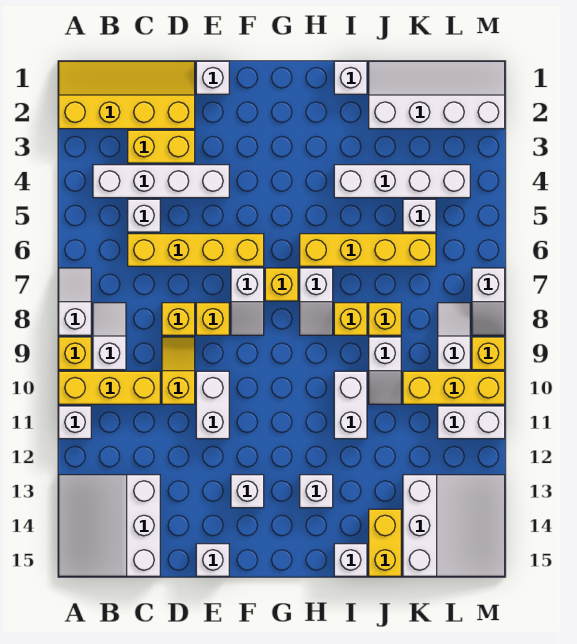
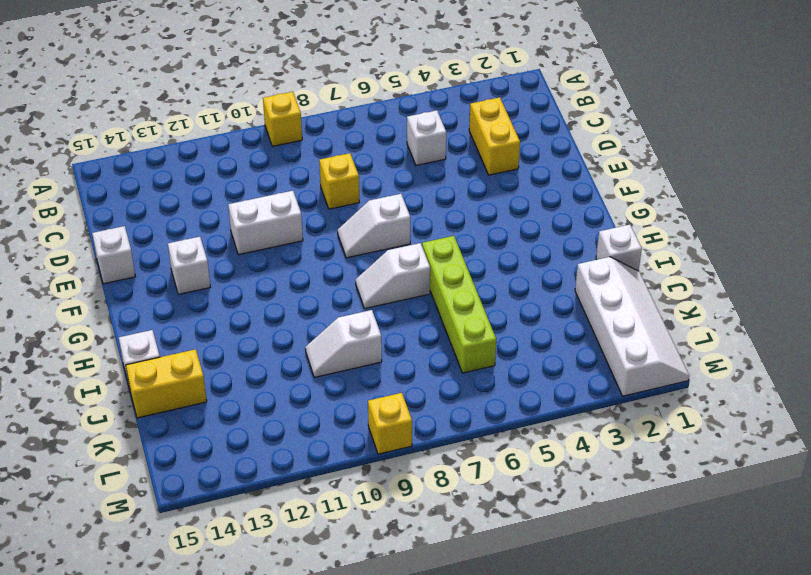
lime brick H6:K6 level 1 -> yellow brick H6:K6 level 1
none -> yellow slope A1:D2 level 1 top 2
none -> white slope A7:A8 level 1 top 8
none -> yellow brick A10:C10 level 1
none -> white brick A11 level 1

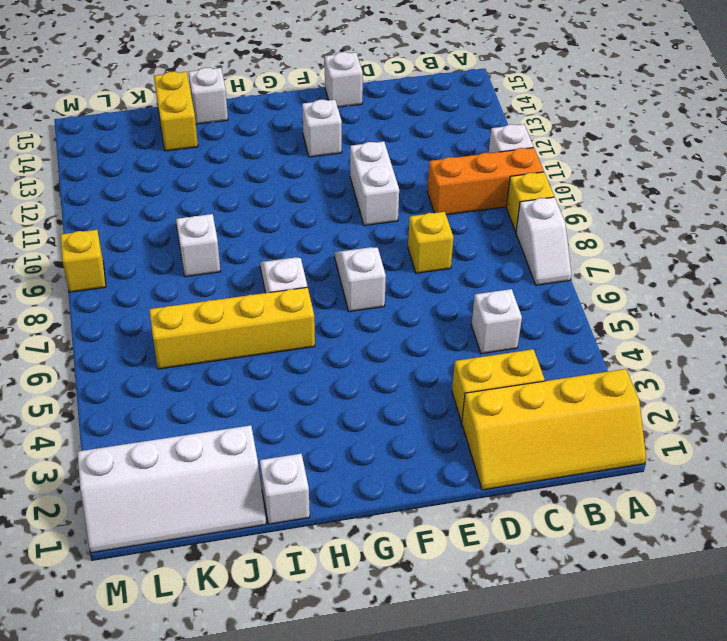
orange brick A10:C10 level 1 -> yellow brick A10:C10 level 1
none -> white slope A13:C15 level 1 top C
none -> white brick B4:E4 level 1
none -> white slope B8:B9 level 1 top 9
none -> yellow brick C6:F6 level 1

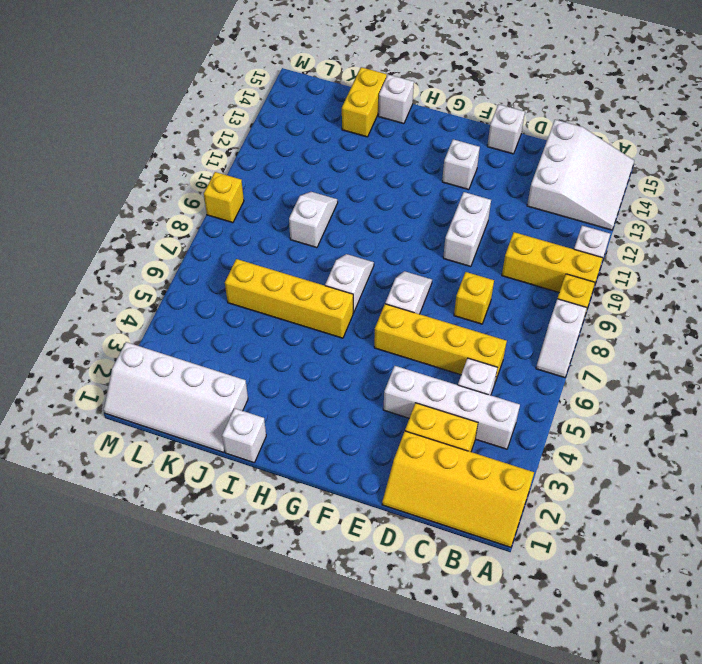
none -> white slope B8:B9 level 1 top 9
none -> yellow slope D9:D10 level 1 top 10
none -> white brick E1 level 1
none -> yellow brick E8 level 1

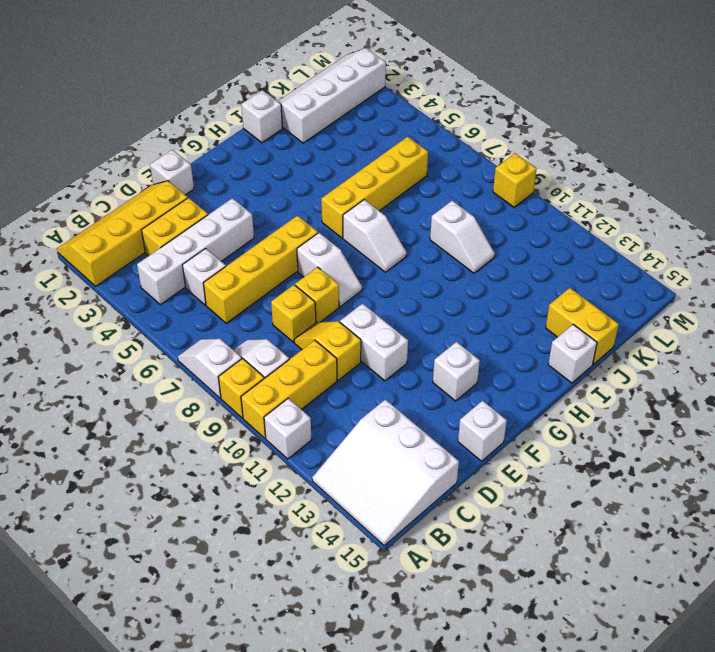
none -> yellow brick G7 level 1
none -> white brick H13 level 1
none -> white brick I4:L4 level 1
none -> yellow brick I8 level 1

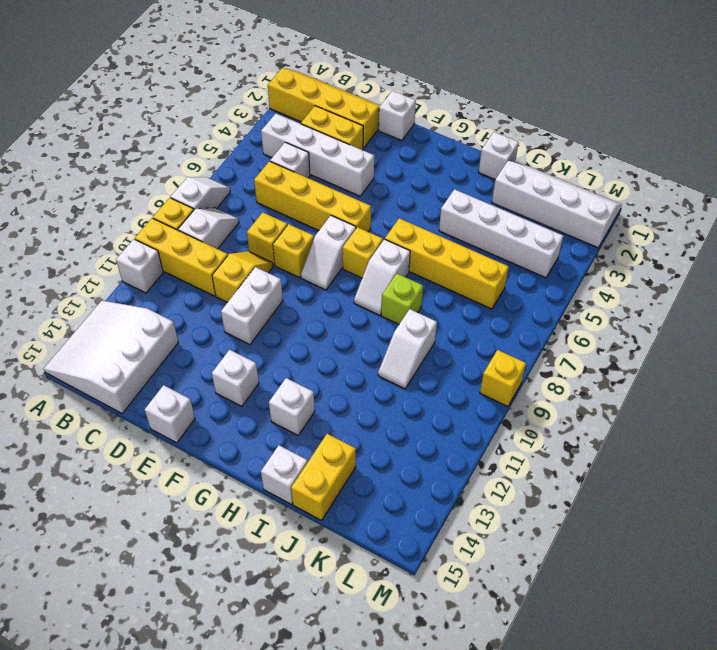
lime brick I8 level 1 -> yellow brick I8 level 1
none -> white brick I10:I11 level 1
none -> yellow brick J8 level 1
none -> white brick K5 level 1
none -> yellow brick K10:M10 level 1

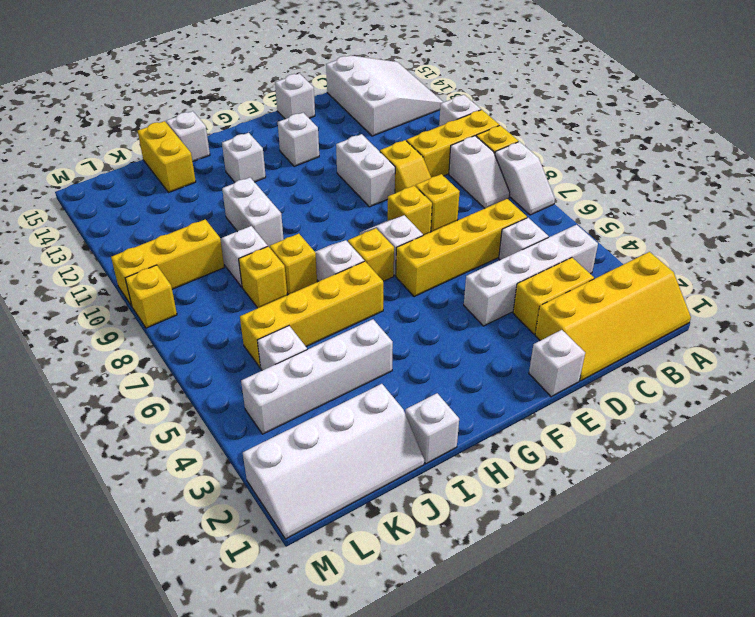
none -> white slope K13:M15 level 1 top K
none -> white slope L8:L9 level 1 top 9
none -> white brick L11:M11 level 1
none -> white slope M7:M8 level 1 top 7

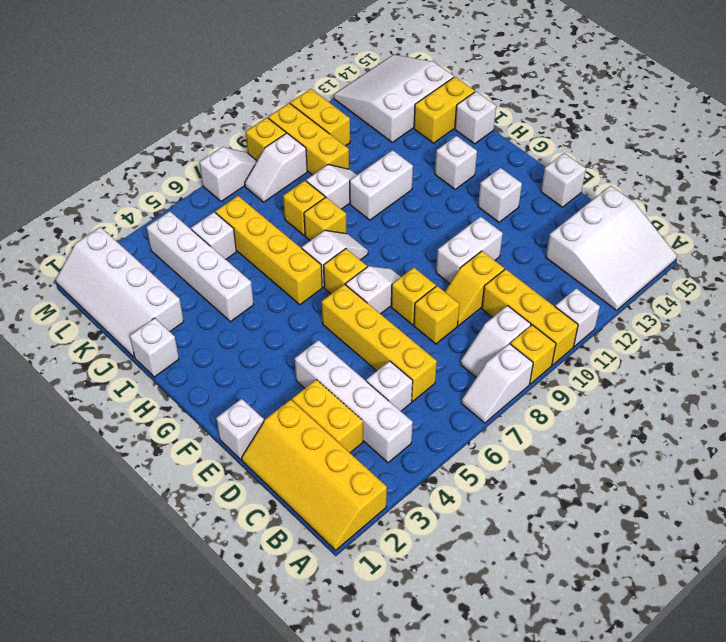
yellow brick L11:M11 level 1 -> white brick L11:M11 level 1

